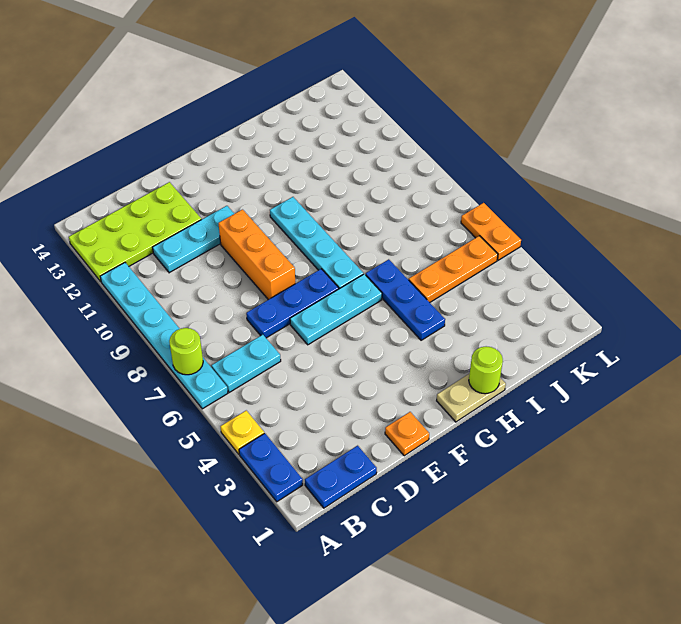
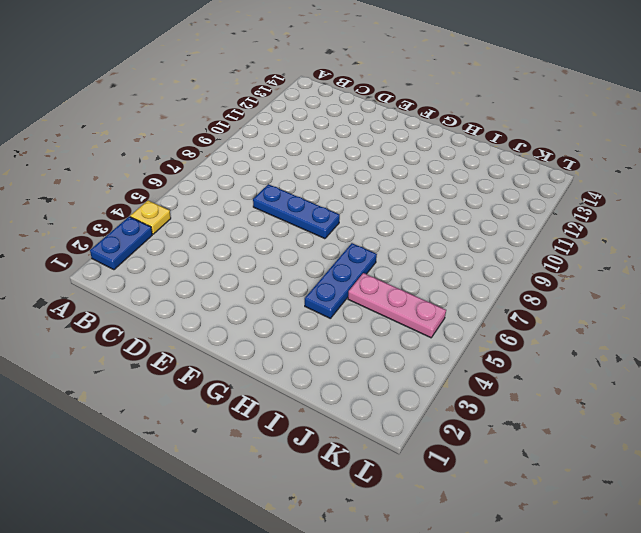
pink plate I5:K5 level 1 -> orange plate I5:K5 level 1
none -> cyan plate A6:A11 level 1
none -> lime plate A12:D13 level 1
none -> blue plate B1:C1 level 1

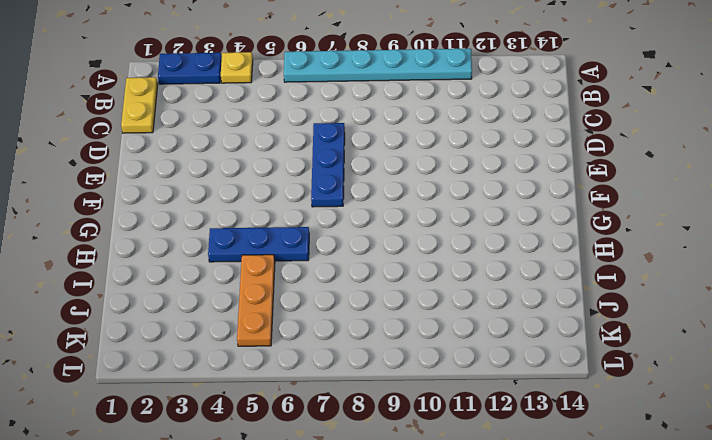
yellow plate B1:C1 level 1 -> blue plate B1:C1 level 1
none -> lime plate A12:D13 level 1
none -> cyan plate B6:C6 level 1
none -> cyan plate C11:E11 level 1

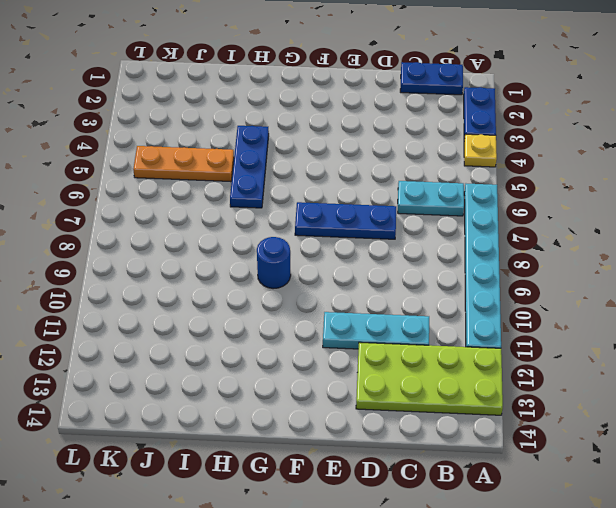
blue round brick G9 level 1 -> cyan plate G7:G10 level 1
none -> orange plate E1 level 1
none -> cyan plate E6:G6 level 1
none -> orange brick E8:E10 level 1

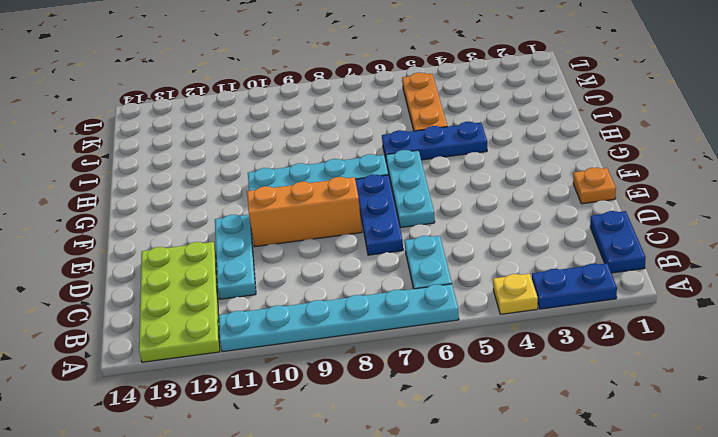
none -> tan plate G1:H1 level 1
none -> orange plate L5:L6 level 1
none -> lime round brick A7 level 2

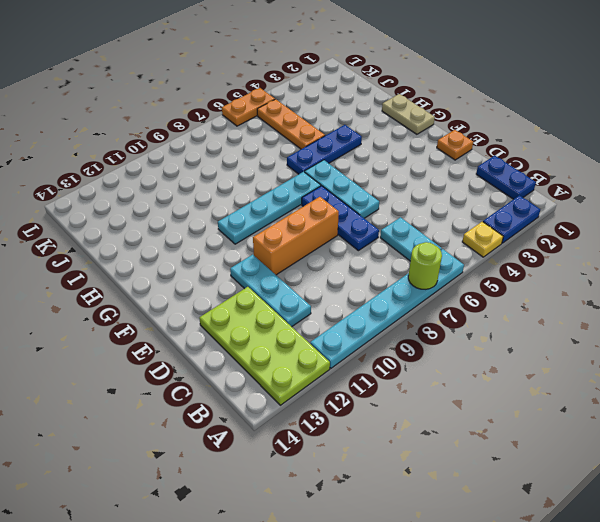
none -> lime round brick H1 level 2

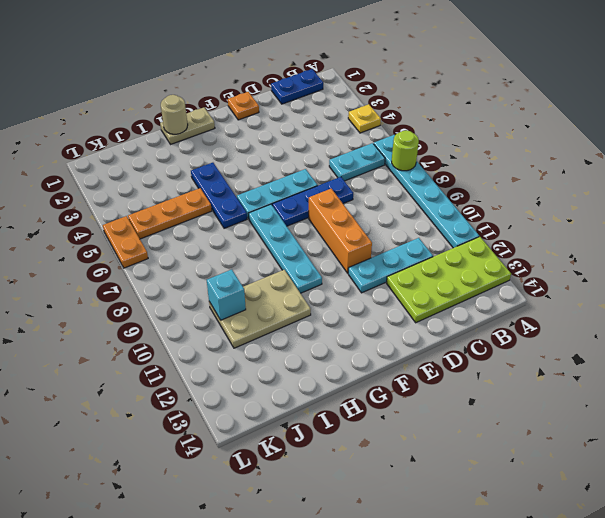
tan round brick H1 level 2 -> lime round brick H1 level 2
tan plate H10:J11 level 1 -> none
cyan brick J10 level 2 -> none
none -> blue plate A2:A3 level 1

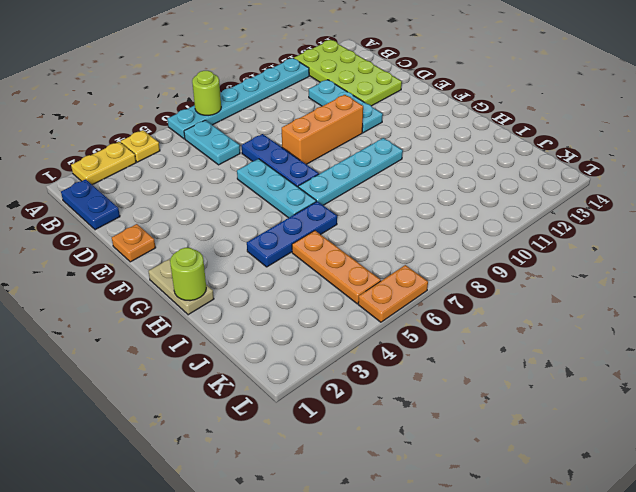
yellow plate A2:A3 level 1 -> blue plate A2:A3 level 1

